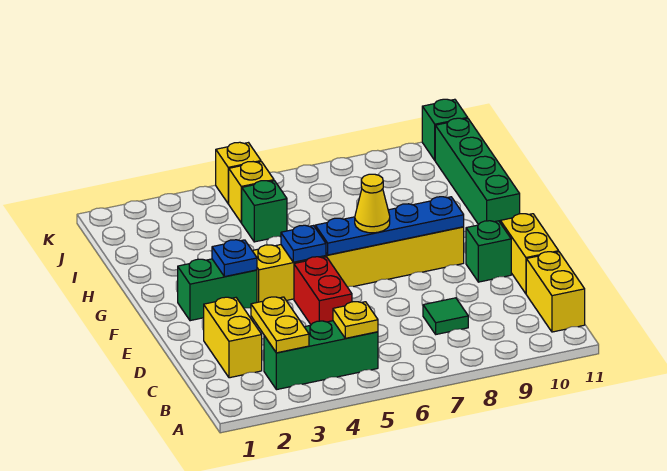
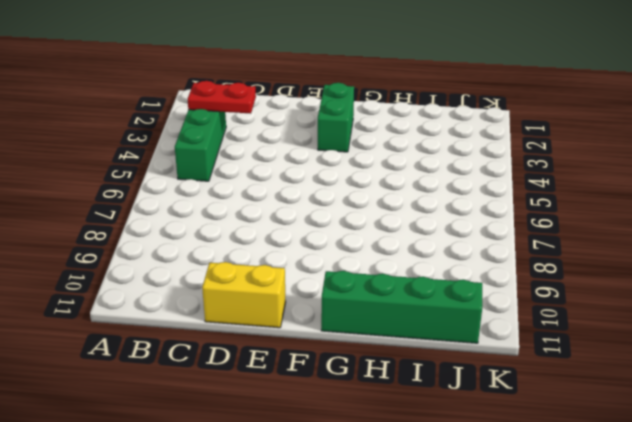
red plate B3:C3 level 2 -> yellow plate B3:C3 level 2
none -> yellow brick B11:C11 level 1
none -> yellow brick C2:D2 level 1
none -> green tile C8 level 1

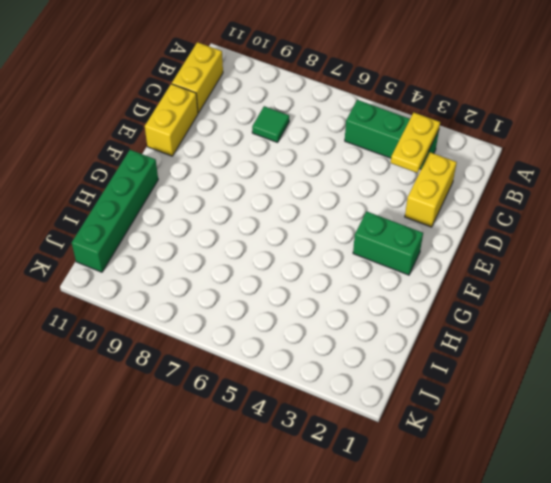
none -> red brick D5:E5 level 1
none -> green brick E10 level 1
none -> yellow brick F4:F9 level 1

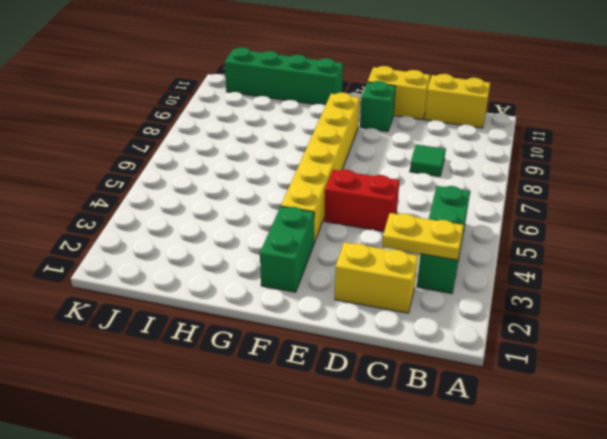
none -> green brick I5 level 1
none -> yellow brick J5 level 1
none -> yellow brick K5 level 1

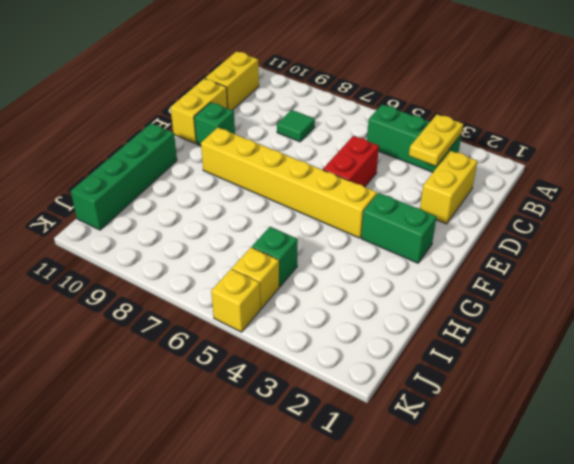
none -> green brick K11 level 1
none -> yellow plate B5 level 2
none -> blue plate F3 level 2

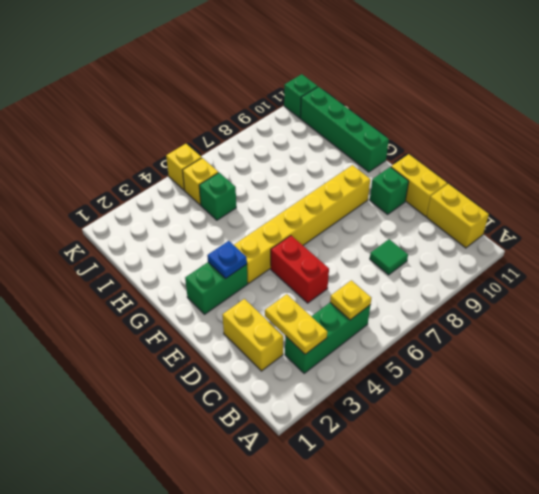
none -> blue plate F5 level 2
none -> blue plate F6:F9 level 2
none -> yellow cone F7 level 3

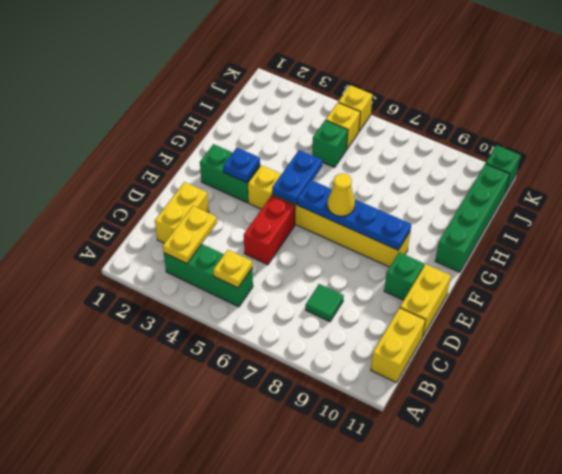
blue plate F5:G5 level 2 -> blue plate F5 level 2

